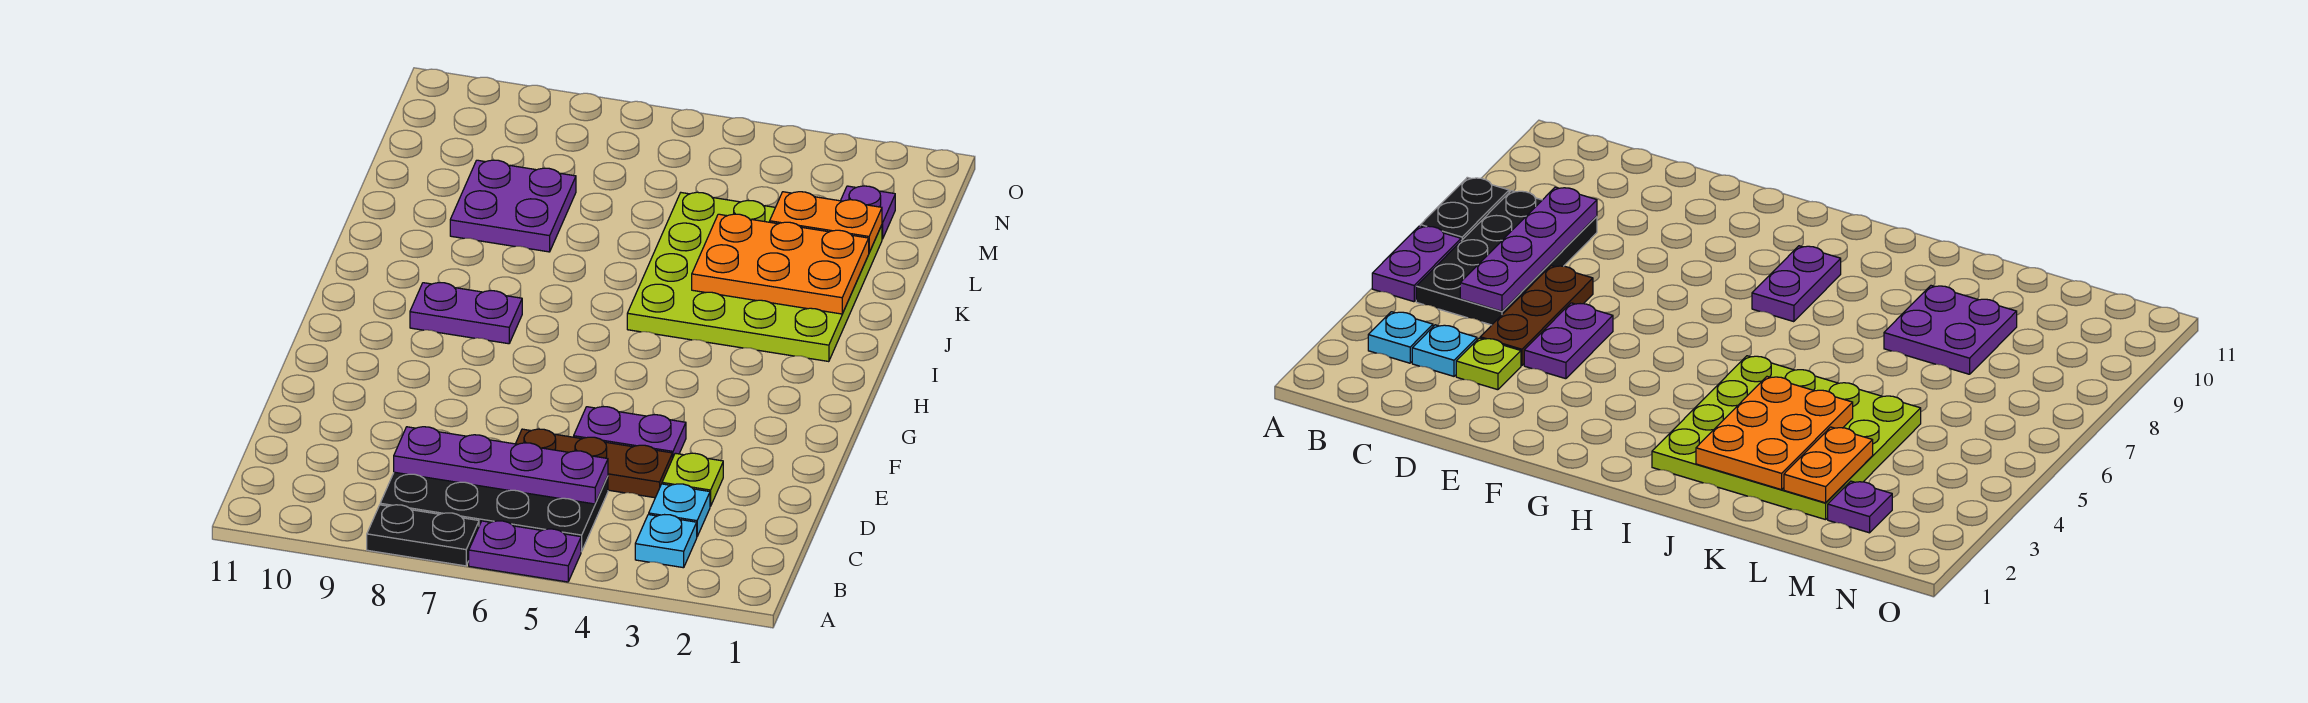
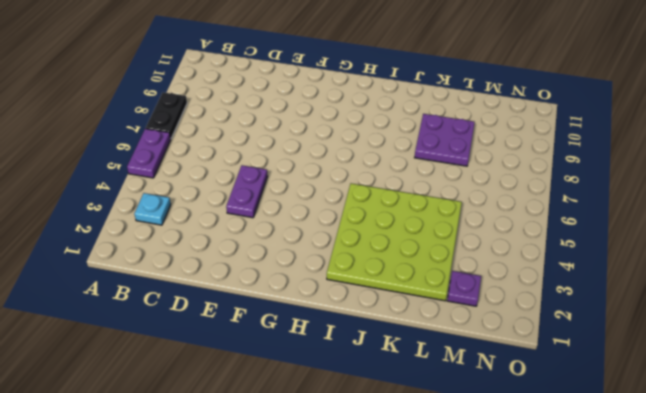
none -> black plate B5:C8 level 1
none -> cyan plate C3 level 1
none -> lime plate D3 level 1

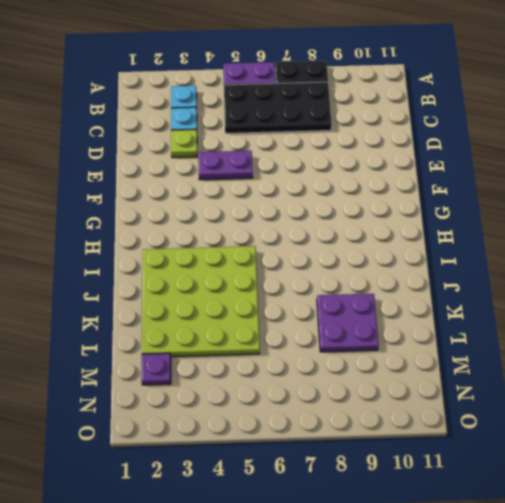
none -> brown plate D4:D6 level 1
none -> purple plate H8:H9 level 1
none -> purple plate C5:C8 level 2

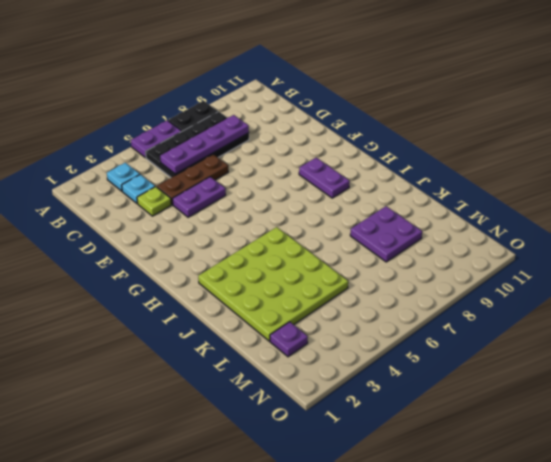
purple plate G9:H9 level 1 -> purple plate H8:H9 level 1
none -> orange plate J2:K4 level 2
none -> orange plate L2:L3 level 2

